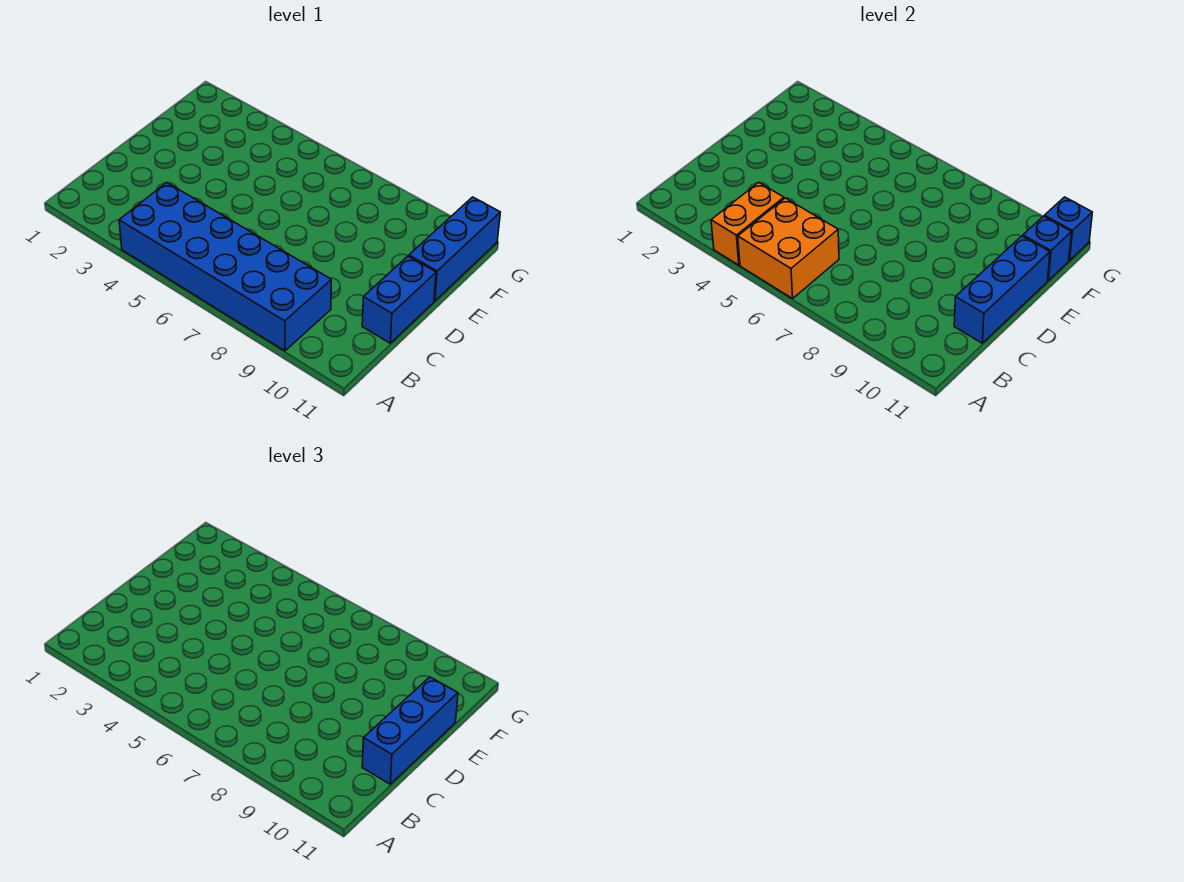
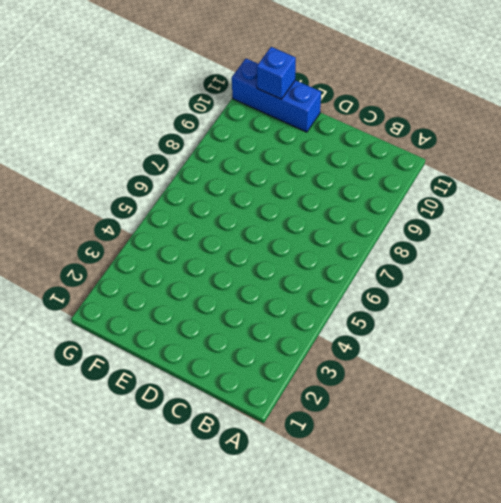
none -> blue brick A4:B9 level 1
none -> blue brick C11:D11 level 1

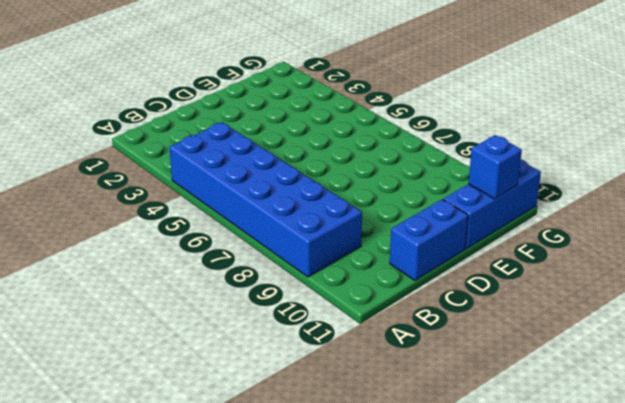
none -> orange brick A4:B4 level 2
none -> orange brick A5:B6 level 2

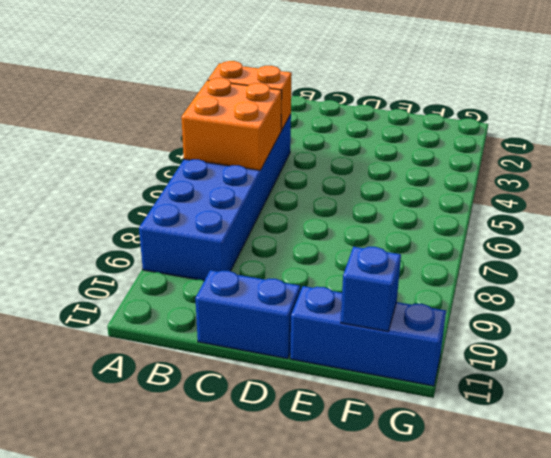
none -> blue brick C11:E11 level 2
none -> blue brick G11 level 2

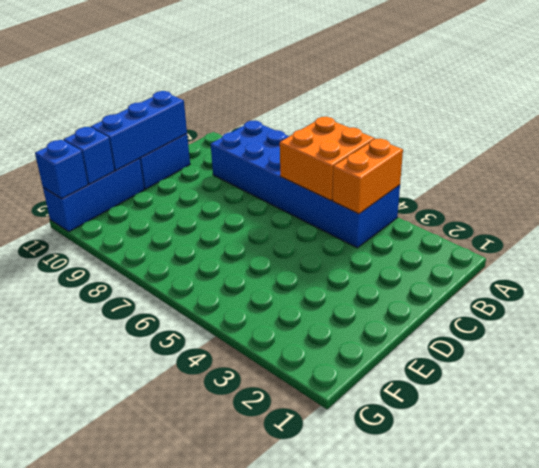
none -> blue brick C11:E11 level 3

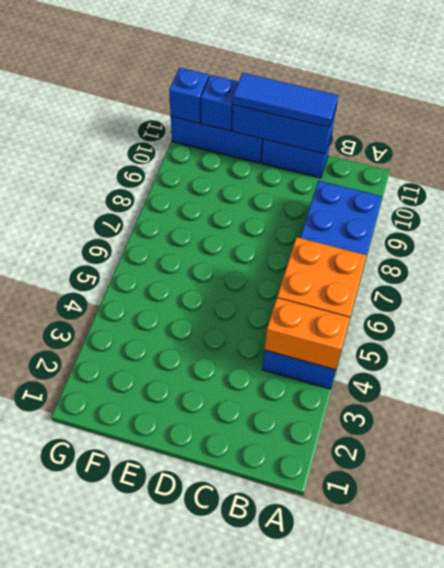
blue tile C11:E11 level 3 -> blue brick C11:E11 level 3

